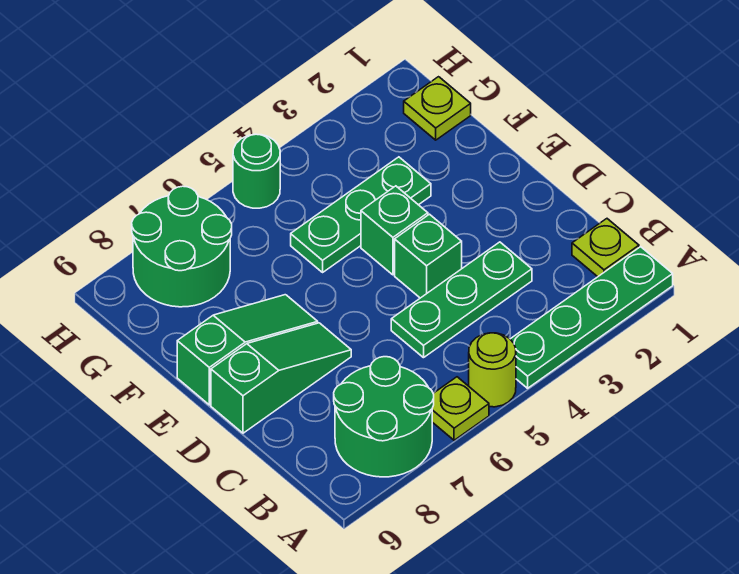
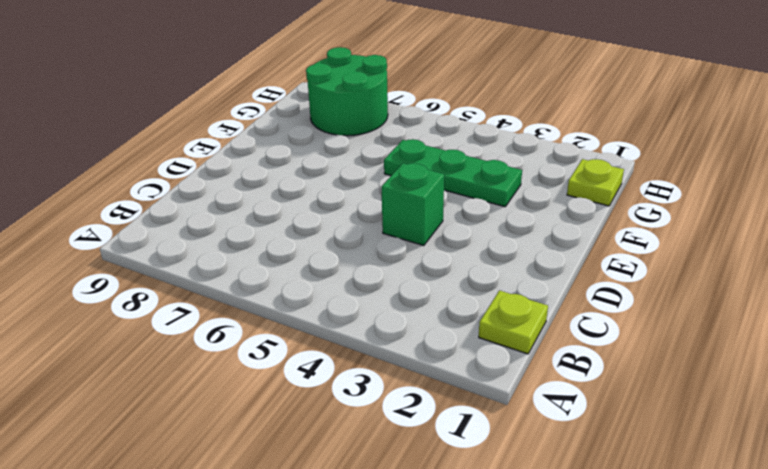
none -> green plate A1:A4 level 1
none -> lime round brick A5 level 1
none -> lime plate A6 level 1

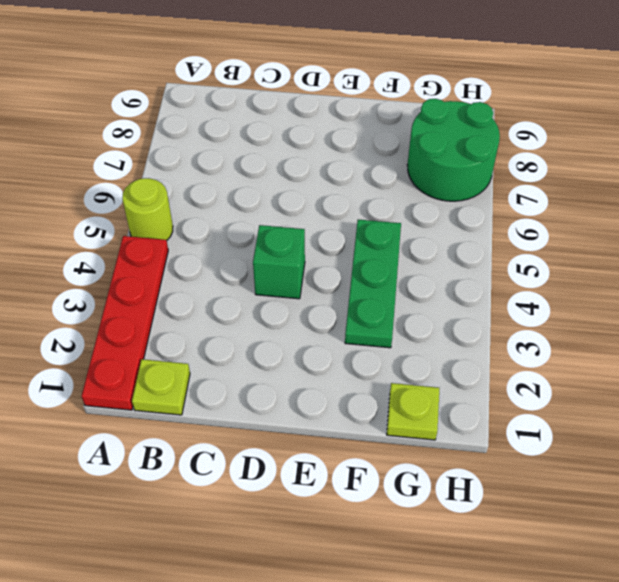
red plate A1:A4 level 1 -> green plate A1:A4 level 1
none -> lime plate A6 level 1
none -> green round brick A7:B8 level 1
none -> green plate C3:C5 level 1

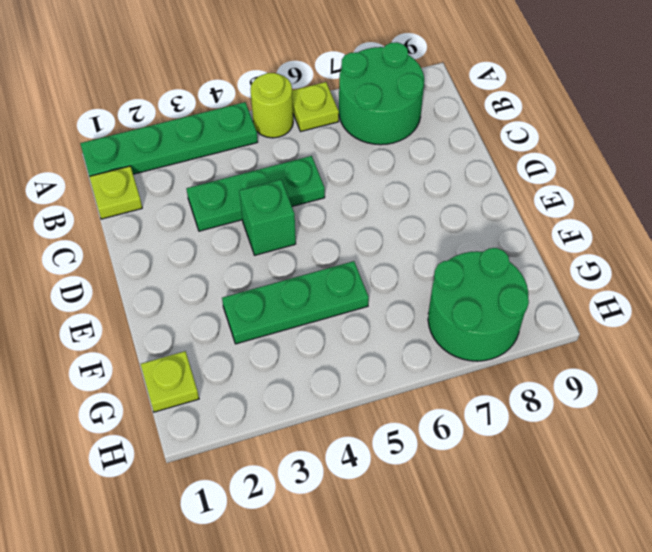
none -> green slope D7:D9 level 1 top 9
none -> green brick E4 level 1
none -> green slope E7:E9 level 1 top 9

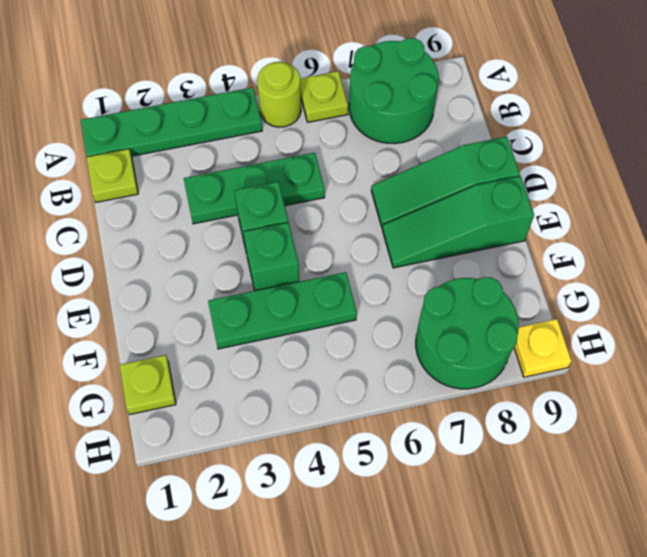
yellow plate H9 level 1 -> none
none -> green round brick H5 level 1

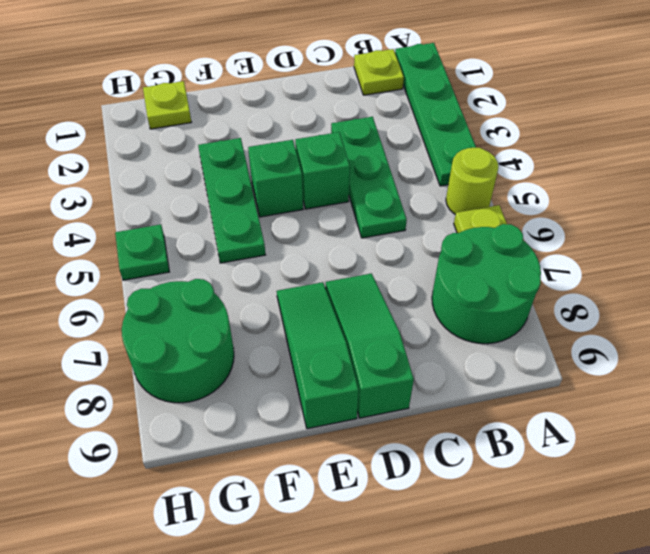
green plate H5 level 1 -> green round brick H5 level 1

